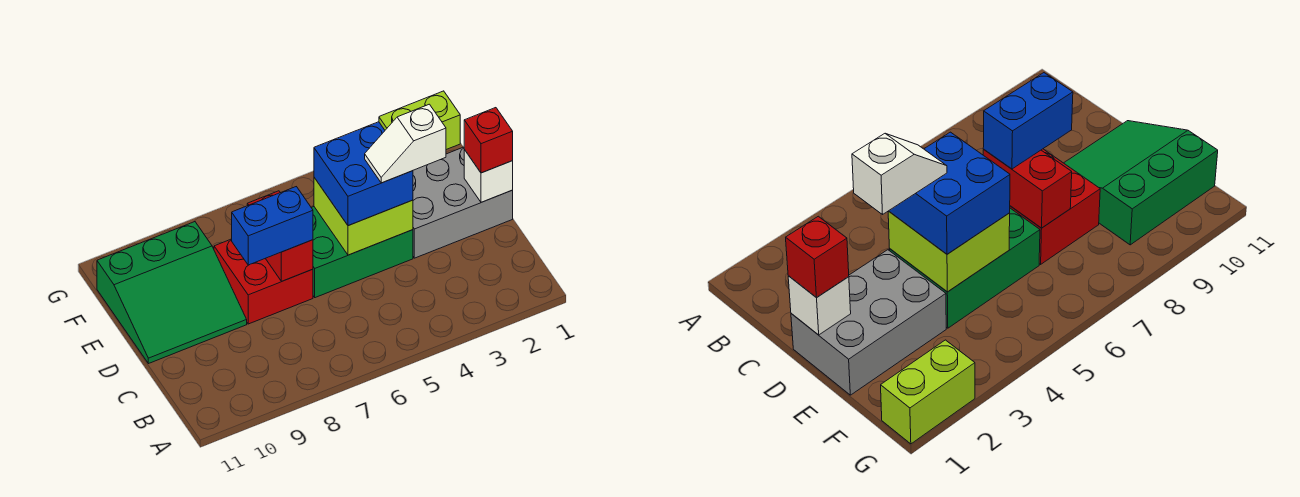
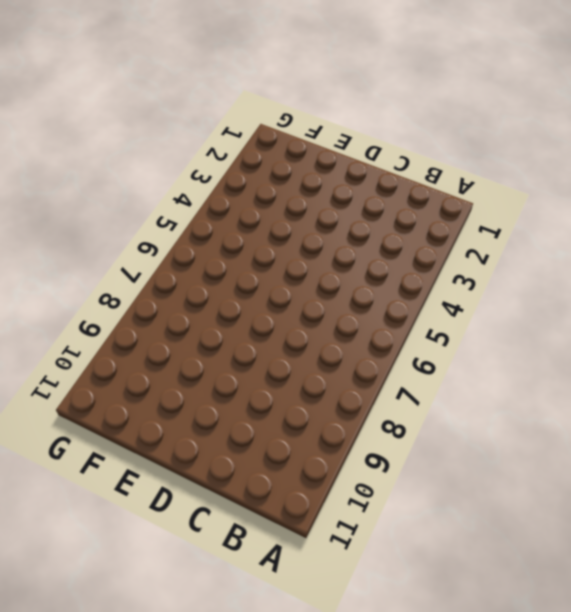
none -> grey brick D1:E3 level 1
none -> green brick D4:E6 level 1
none -> red brick D7:E8 level 1

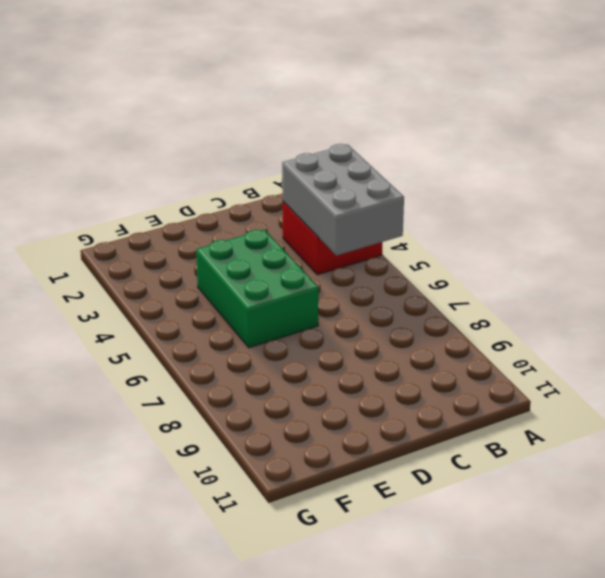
red brick A3:B4 level 1 -> red brick D7:E8 level 1
grey brick A3:B5 level 2 -> grey brick D1:E3 level 1
none -> green slope D9:F11 level 1 top F
none -> lime brick G1:G2 level 1
none -> white brick D1 level 2

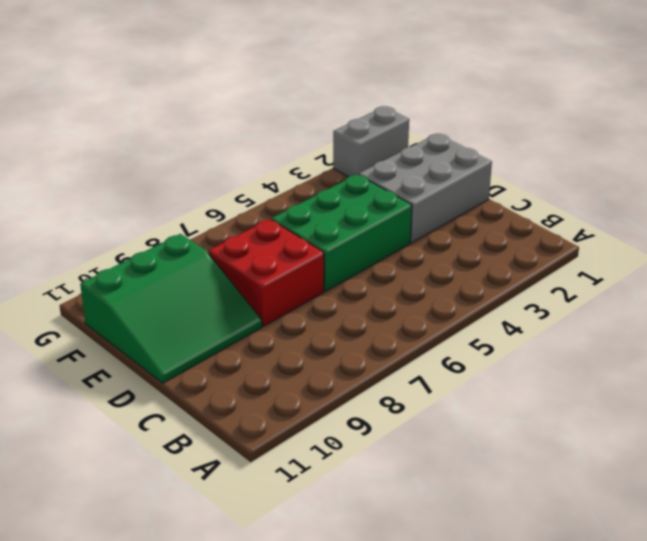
grey brick G1:G2 level 1 -> lime brick G1:G2 level 1
none -> white brick D1 level 2
none -> lime brick D4:E5 level 2
none -> red brick D7:E7 level 2

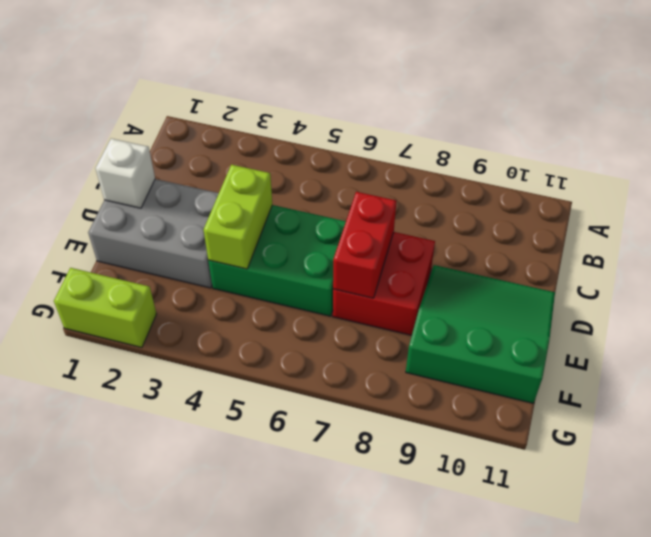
lime brick D4:E4 level 2 -> lime brick D4:E5 level 2
none -> red brick D1 level 3
none -> blue brick D4:E5 level 3
none -> blue brick D7:D8 level 3

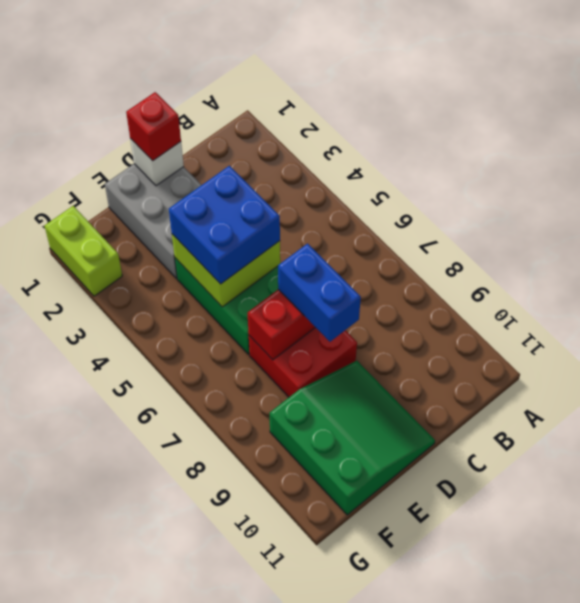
none -> white slope D3:D4 level 4 top 3

